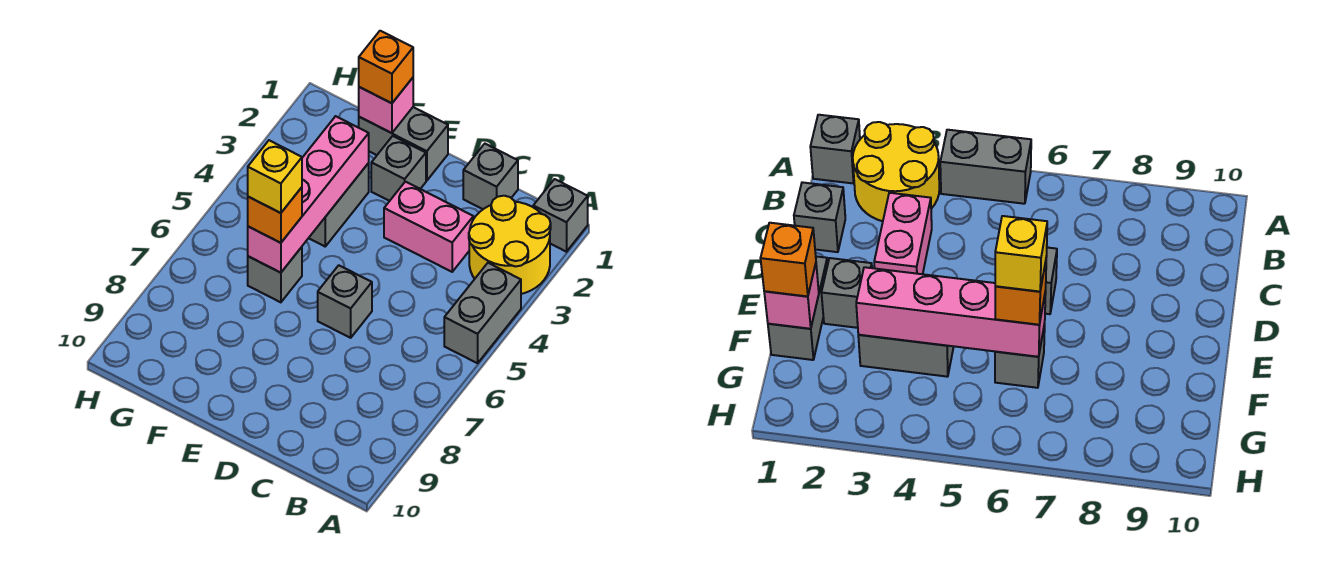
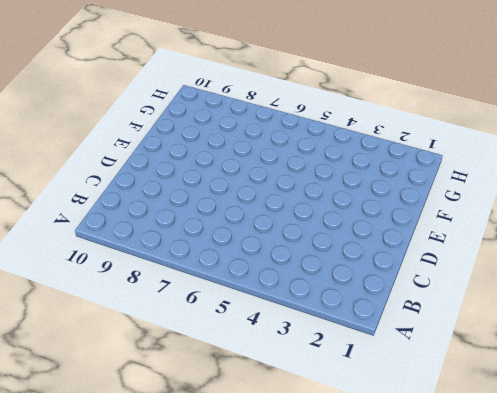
none -> grey brick A1 level 1
none -> yellow round brick A2:B3 level 1
none -> grey brick A4:A5 level 1

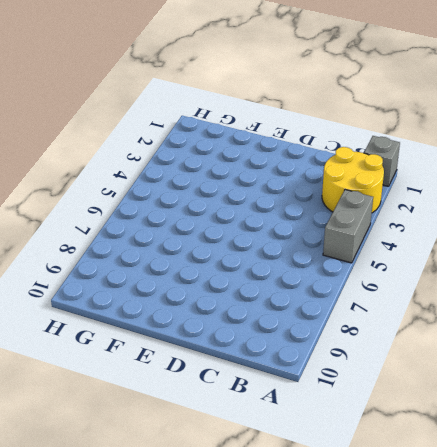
none -> grey brick C1 level 1
none -> pink brick C3:D3 level 1
none -> grey brick D6 level 1

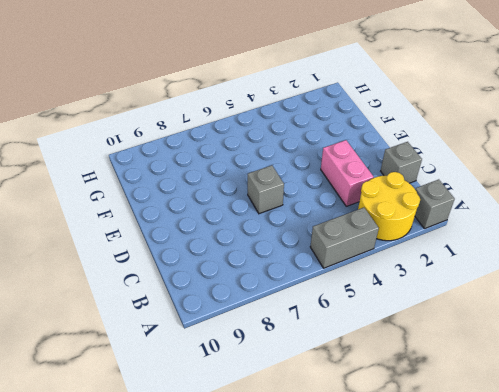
none -> grey brick E1:F1 level 1
none -> grey brick E2 level 1
none -> grey brick F3:F4 level 1

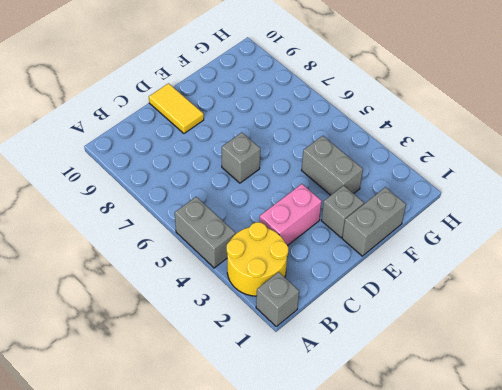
yellow tile D9:D10 level 1 -> none
none -> grey brick C1 level 1
none -> grey brick F6 level 1
none -> pink brick F1 level 2

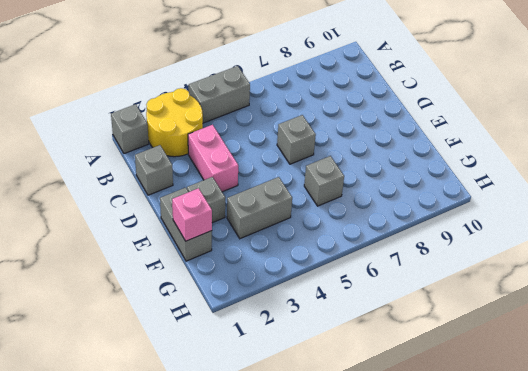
none -> pink brick F3:F6 level 2
none -> orange brick F1 level 3
none -> orange brick F6 level 3

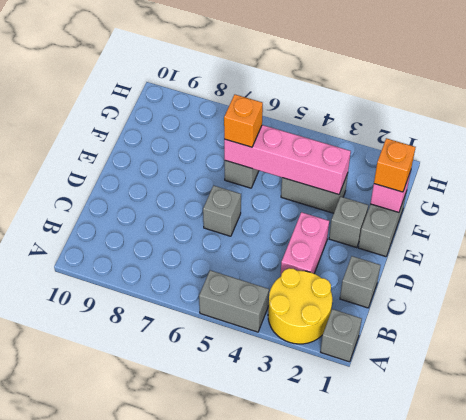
none -> yellow brick F6 level 4

